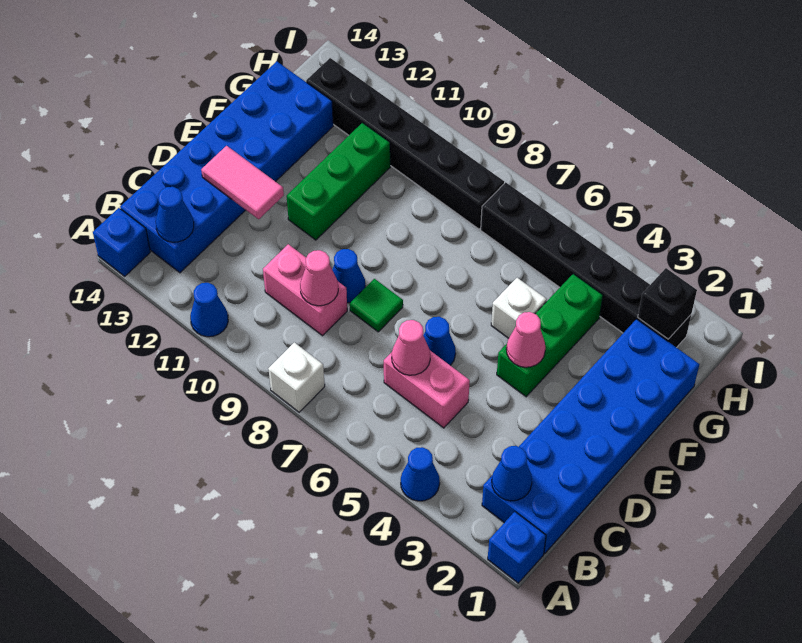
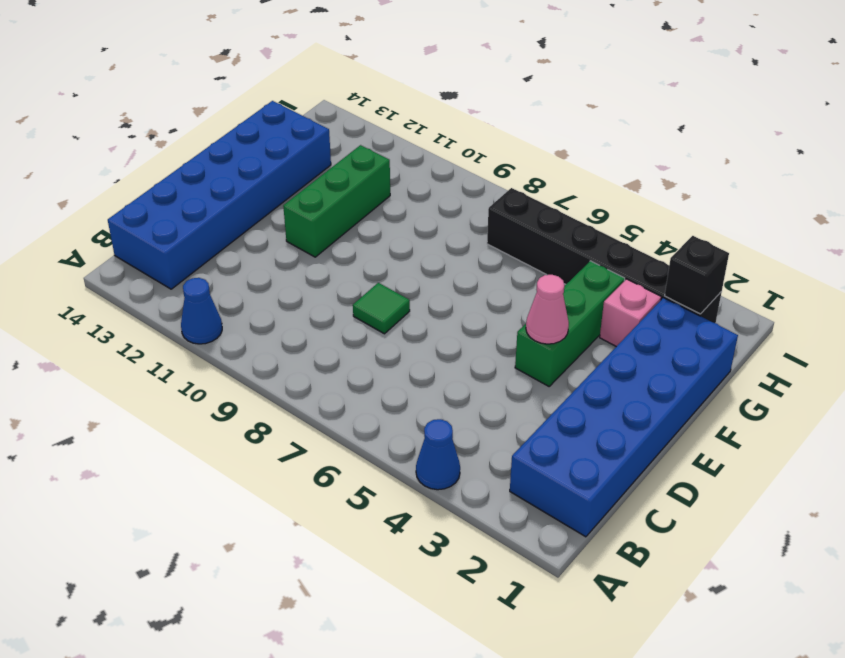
pink brick G3 level 1 -> none
none -> blue brick A1 level 1
none -> white brick A8 level 1
none -> blue brick A14 level 1

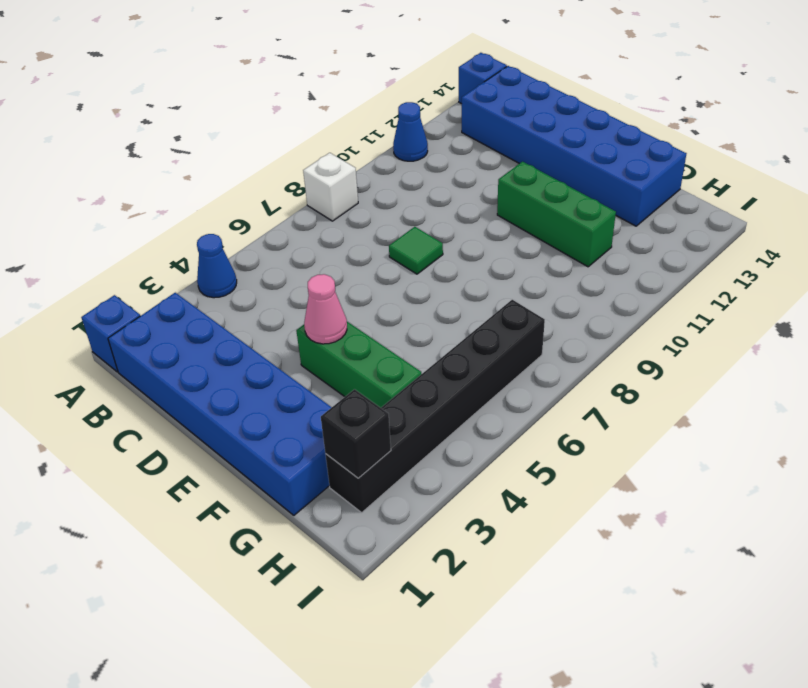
none -> pink brick C5:C6 level 1
none -> pink brick C9:C10 level 1
none -> blue cone D6 level 1

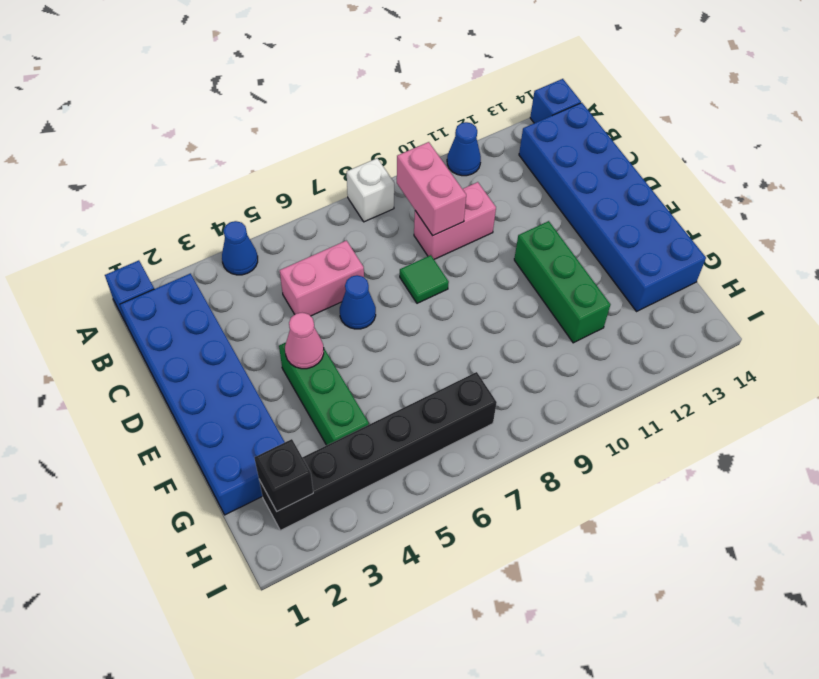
pink brick B9:C9 level 2 -> pink cone C9 level 2
none -> blue cone D9 level 1
none -> white brick F5 level 1
none -> black brick H8:H13 level 1

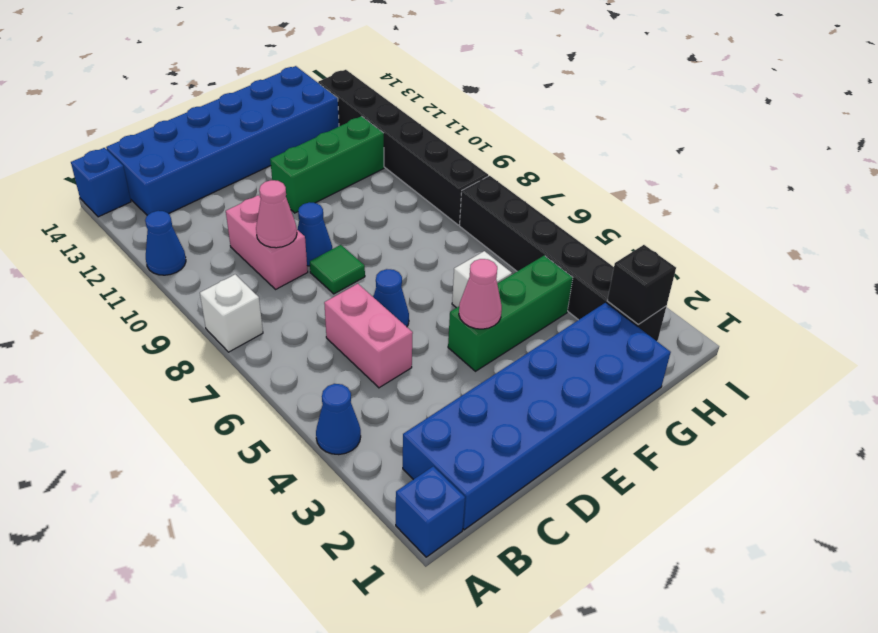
none -> blue cone B2 level 2
none -> blue cone B13 level 2
none -> pink cone C6 level 2

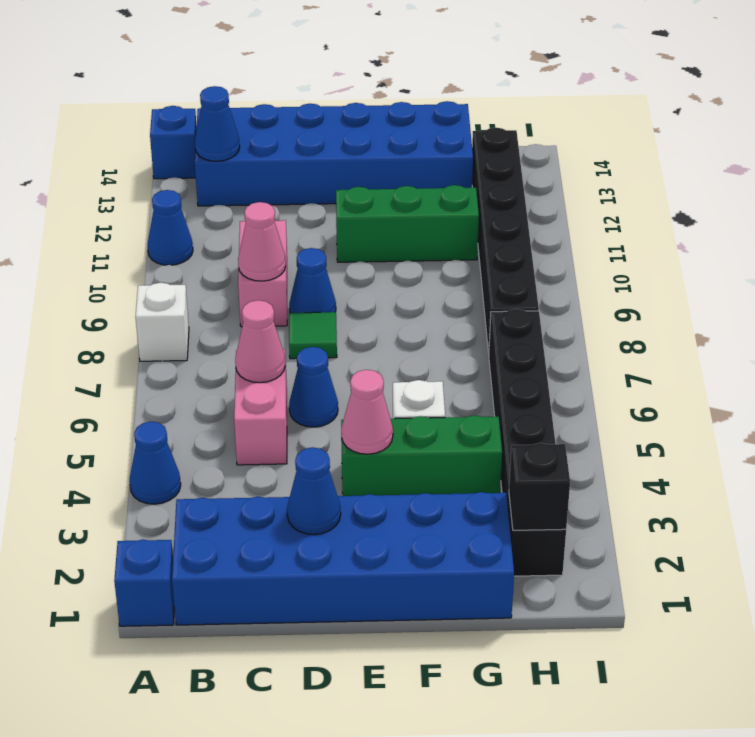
blue cone D2 level 2 -> blue cone B2 level 2
none -> pink tile D12:D13 level 2

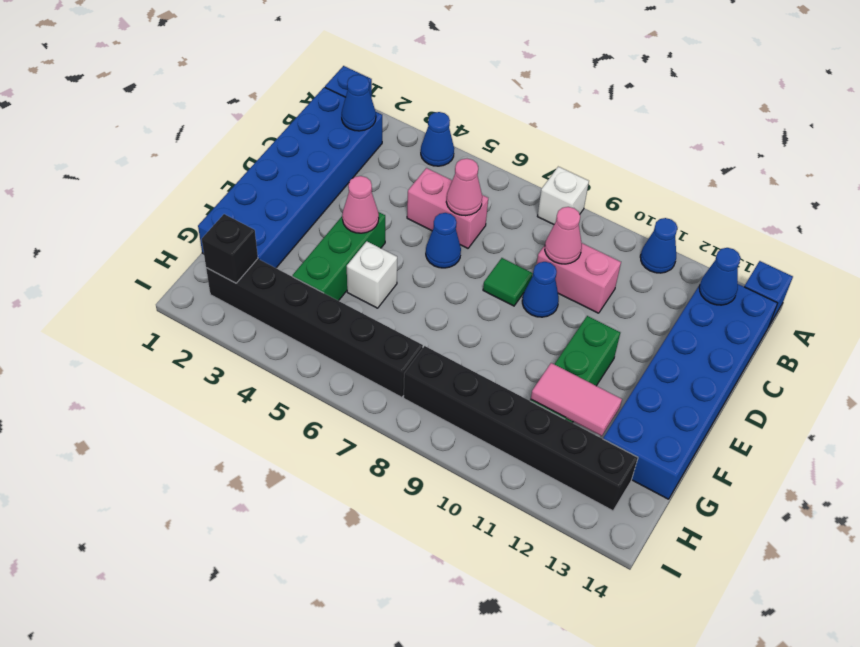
pink tile G11:G12 level 2 -> pink tile D12:D13 level 2

